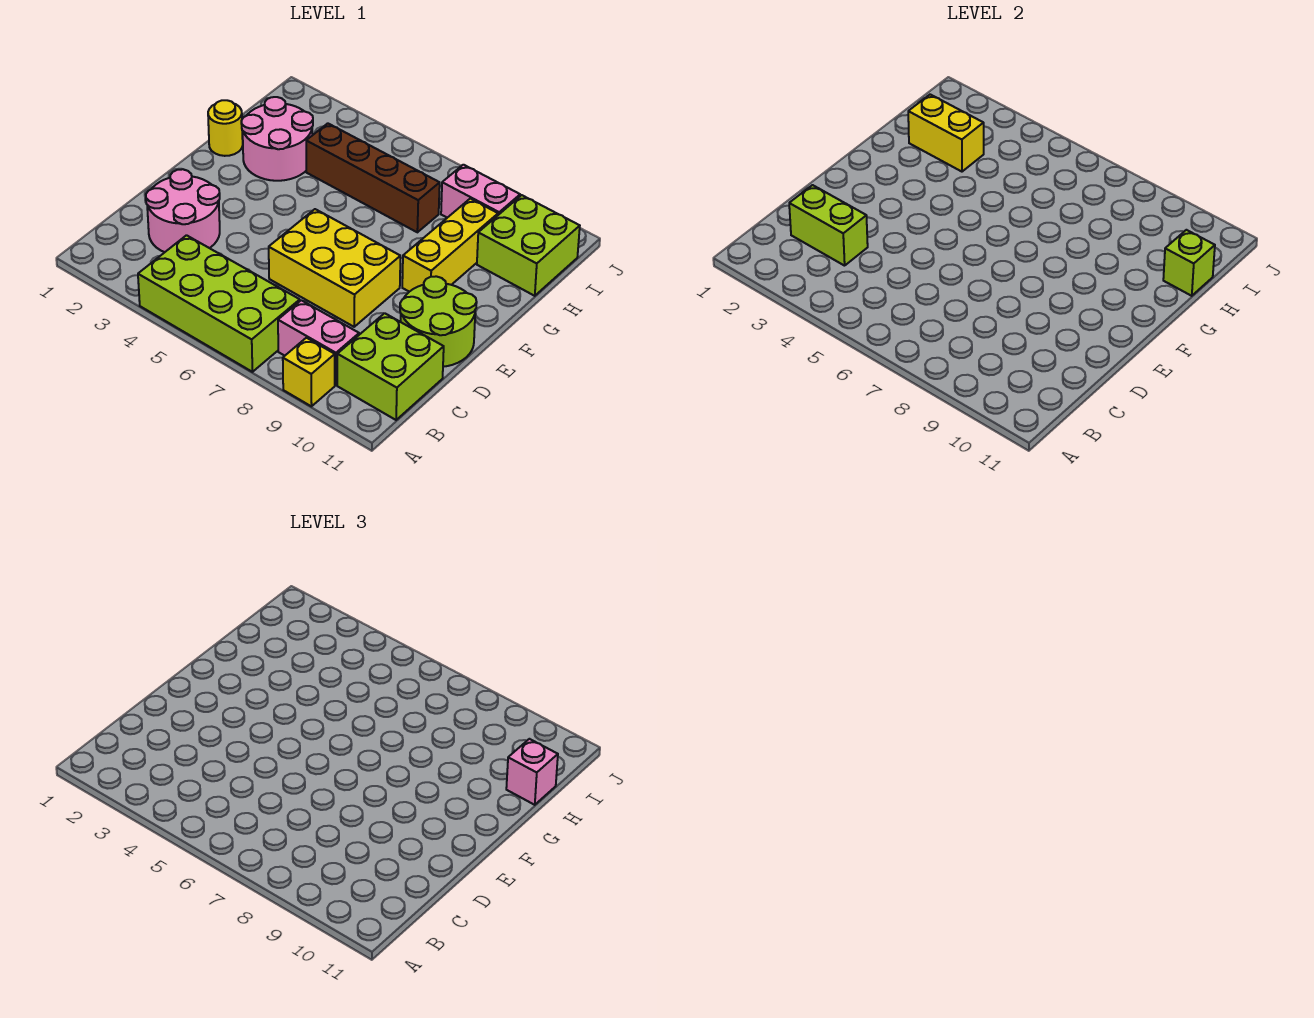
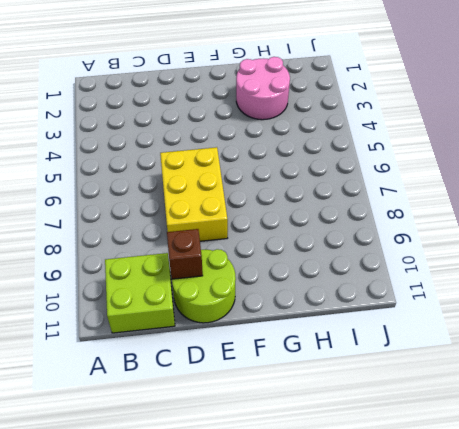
brown brick D10 level 2 -> none
none -> lime brick A4:B7 level 1
none -> yellow brick A9 level 1
none -> pink brick B8:B9 level 1

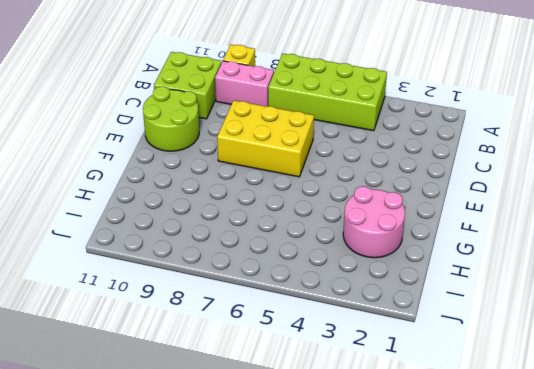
none -> pink round brick C2:D3 level 1
none -> yellow brick F9:H9 level 1
none -> yellow round brick G1 level 1

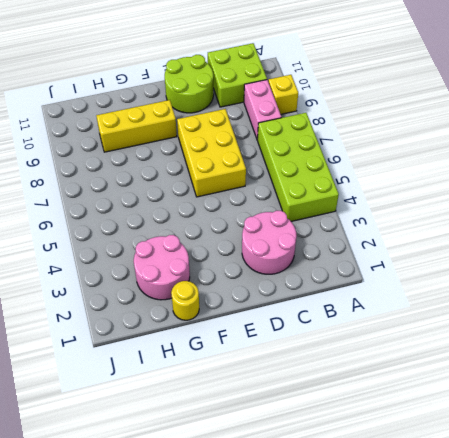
none -> brown brick H4:H7 level 1
none -> lime brick H10:I11 level 1
none -> pink brick I8:I9 level 1

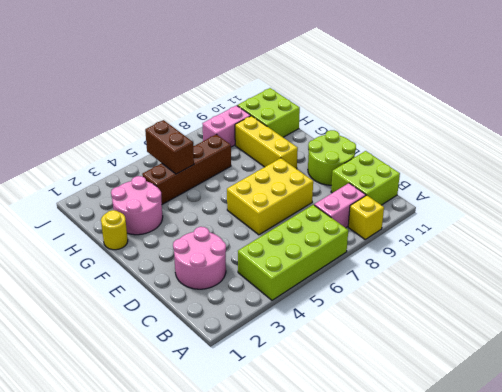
brown brick H5:I5 level 2 -> none
none -> lime brick C2:C3 level 2
none -> yellow brick H2:H3 level 2
none -> lime brick H11 level 2

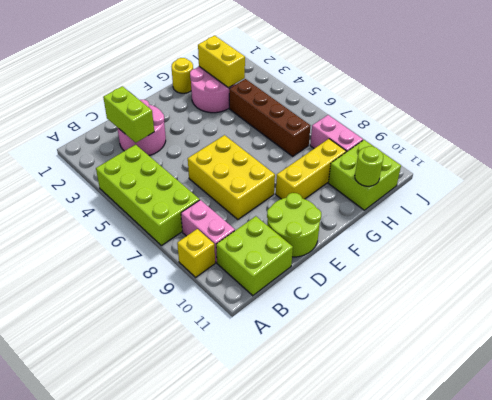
lime round brick H11 level 2 -> lime brick H11 level 2
none -> pink brick H11 level 3

